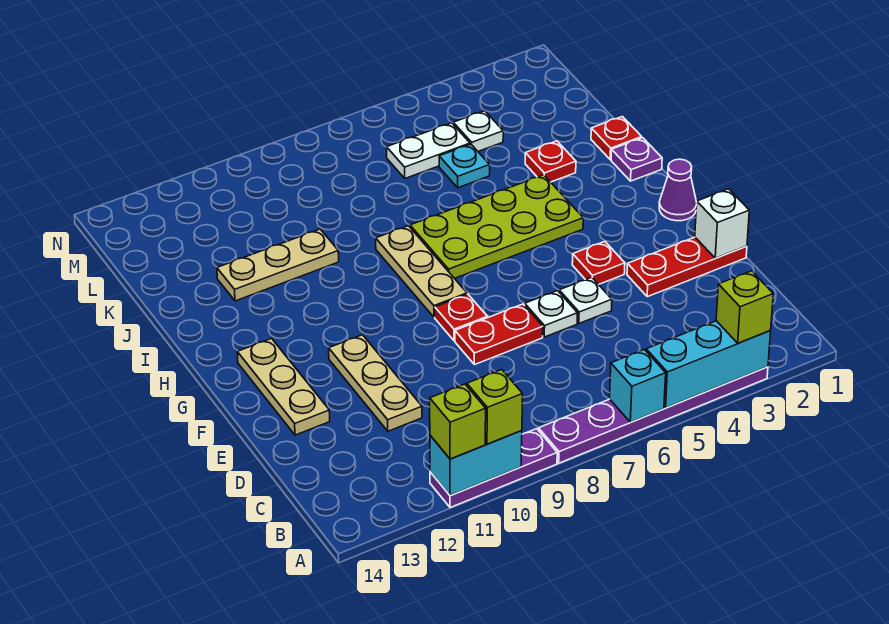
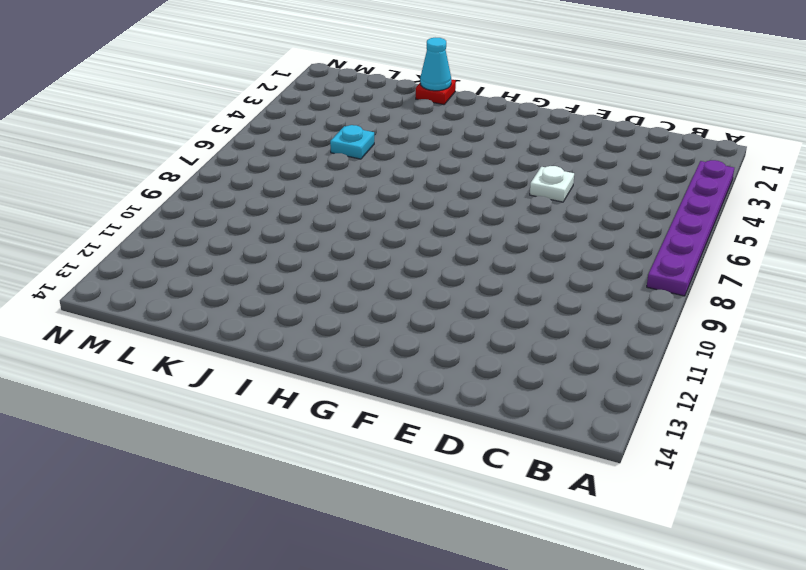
cyan cone J1 level 2 -> none
none -> purple plate A9:A11 level 1
none -> tan plate D11:F11 level 1
none -> red plate E1:E3 level 1

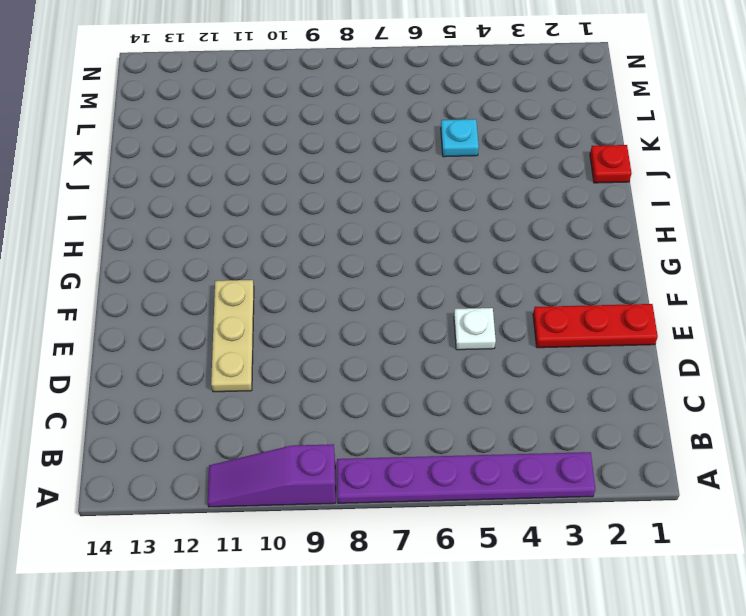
purple slope A9:A11 level 1 top 9 -> purple plate A9:A11 level 1
none -> white plate E6 level 1
none -> red plate E7:E8 level 1
none -> tan plate E13:G13 level 1

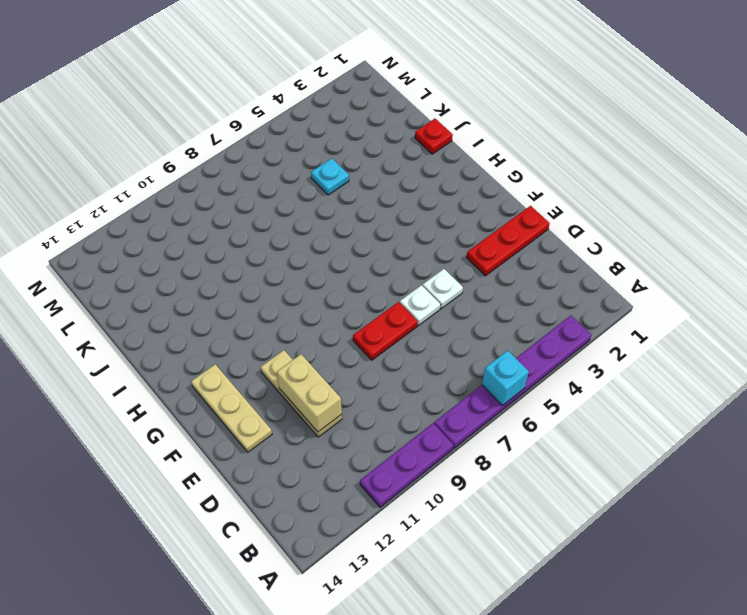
tan brick D11:E11 level 2 -> none
none -> red plate F4 level 1
none -> red plate F8 level 1
none -> purple cone G1 level 1

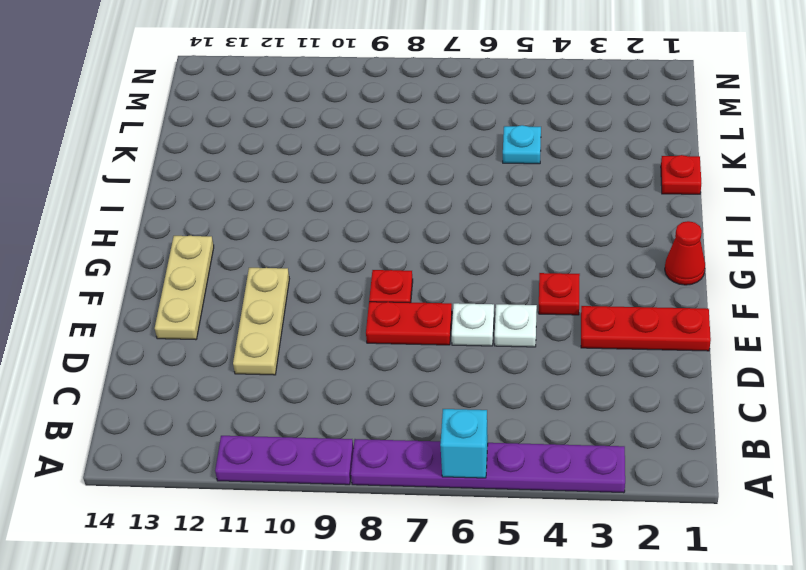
red cone G1 level 1 -> purple cone G1 level 1
none -> tan plate G8:I8 level 1
none -> lime plate H4:I7 level 1
none -> purple plate I1 level 1

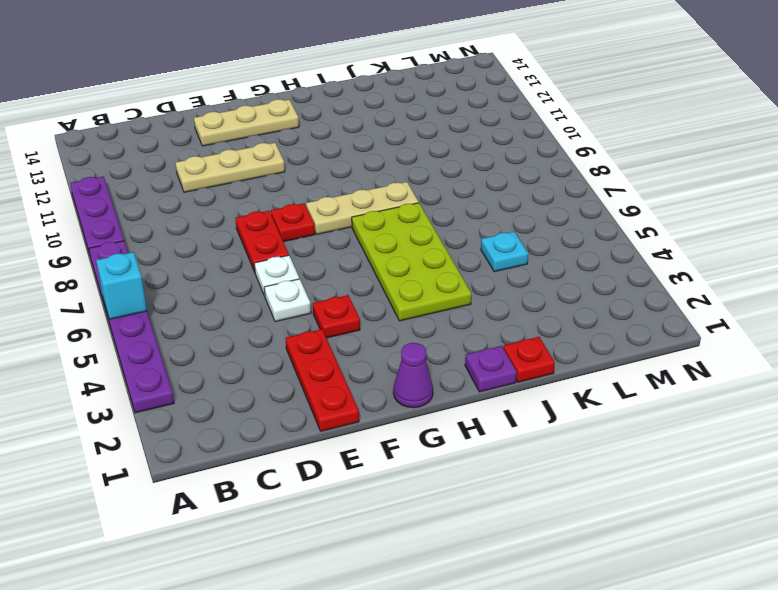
none -> red plate J3 level 1
none -> tan plate J10:J12 level 1
none -> white plate L4 level 1

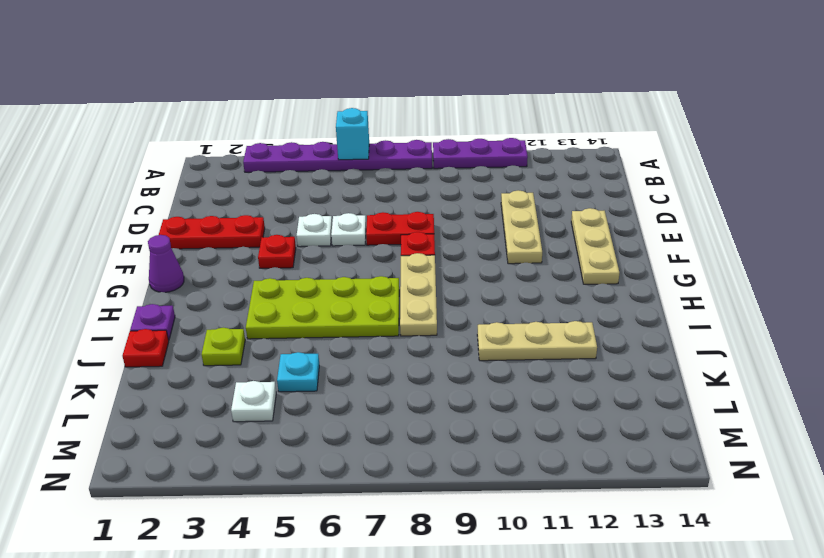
lime plate J3 level 1 -> red plate J3 level 1
none -> white plate L5:L6 level 1
none -> cyan brick A3:A5 level 2
none -> cyan brick A10:A11 level 2

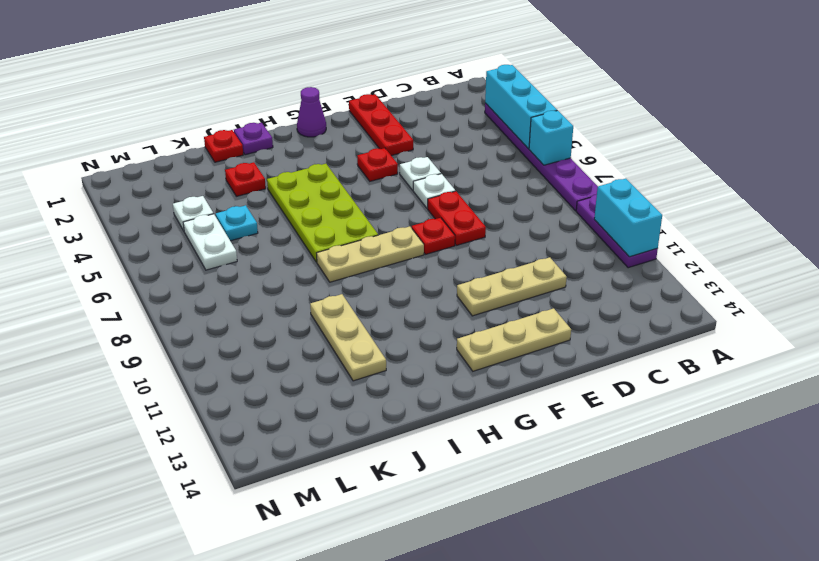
none -> white brick E1 level 2
none -> lime brick A3 level 3
none -> lime brick A10 level 3

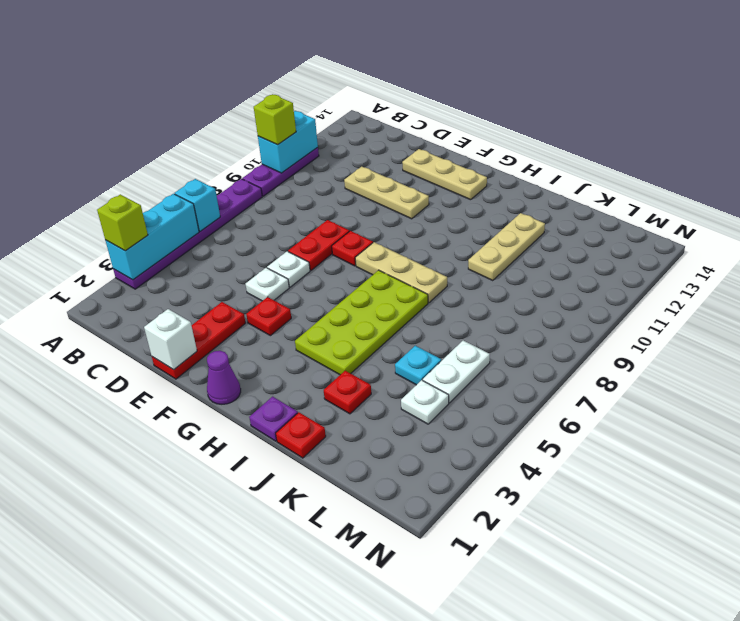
none -> lime brick A11 level 3

